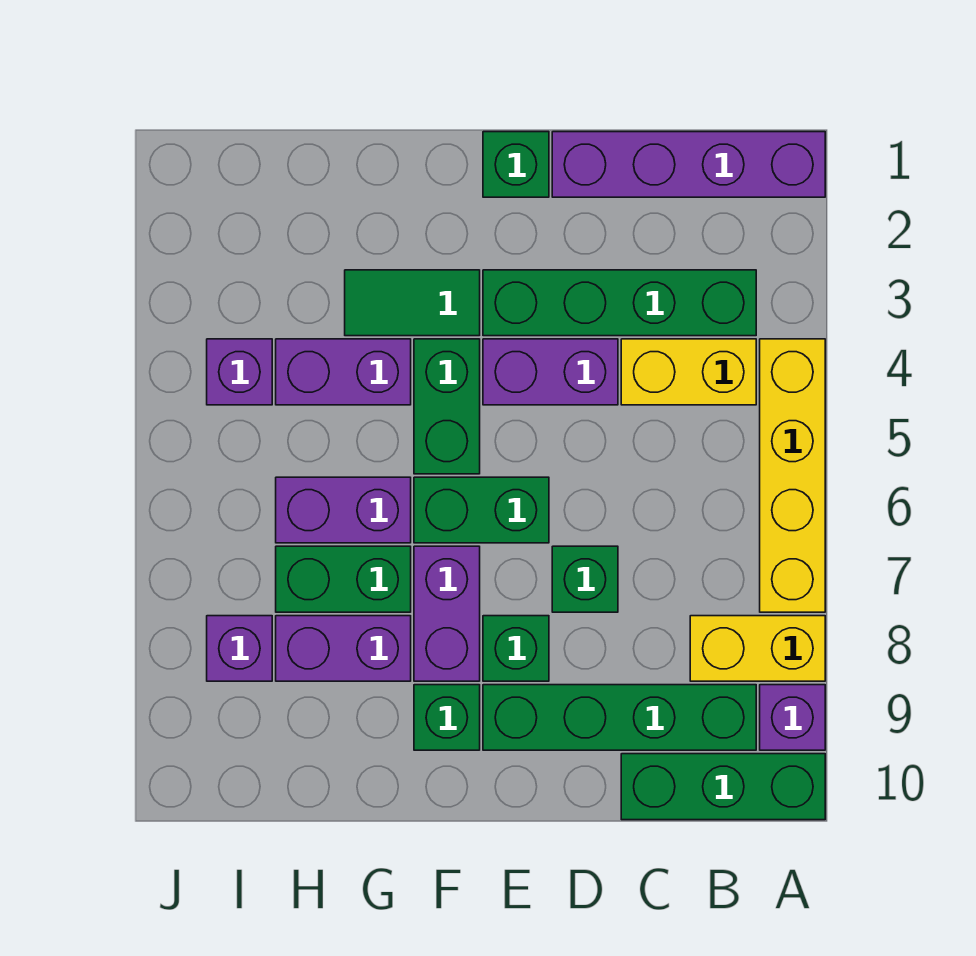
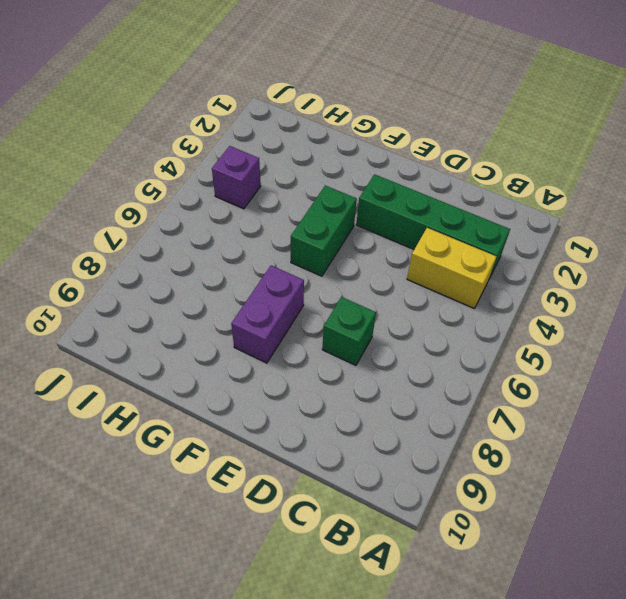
none -> purple brick A1:D1 level 1
none -> yellow brick A4:A7 level 1
none -> yellow brick A8:B8 level 1

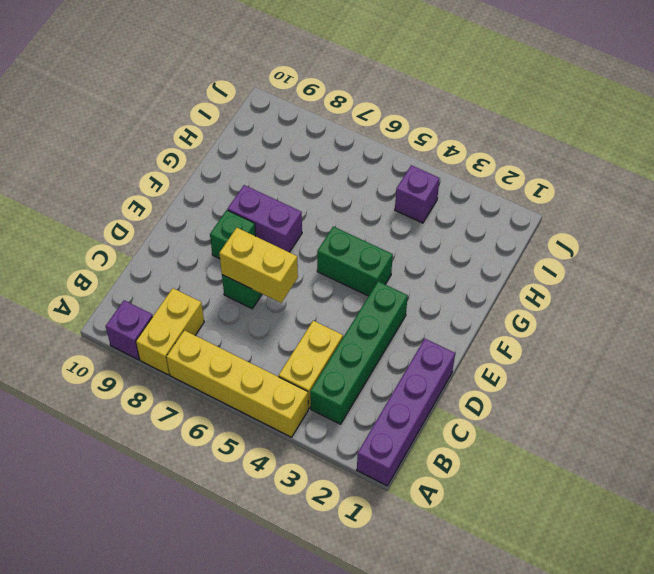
yellow brick D6:D7 level 2 -> none
none -> green brick A10:C10 level 1
none -> green brick B9:E9 level 1
none -> purple brick D4:E4 level 1

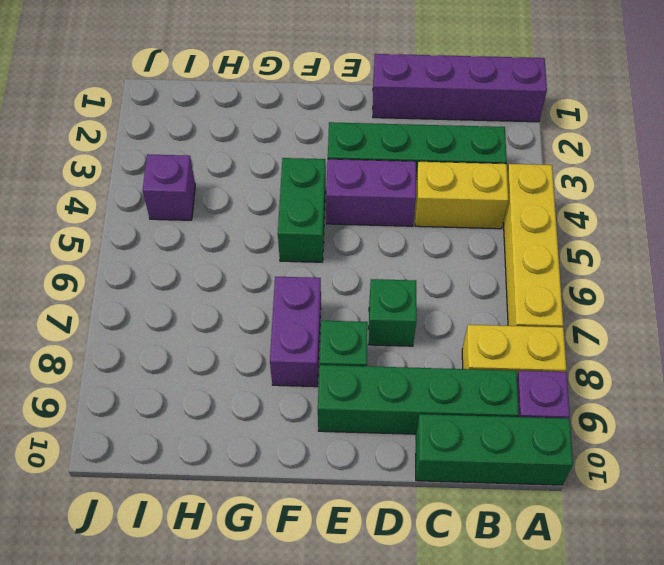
none -> green brick E1 level 1
none -> green brick E6:F6 level 1
none -> green tile F3:G3 level 1

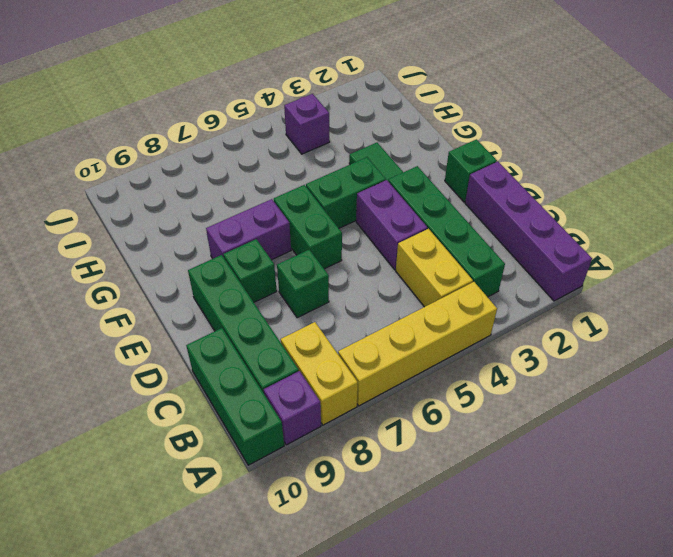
none -> green brick F9 level 1
none -> purple brick G4:H4 level 1
none -> purple brick G6:H6 level 1

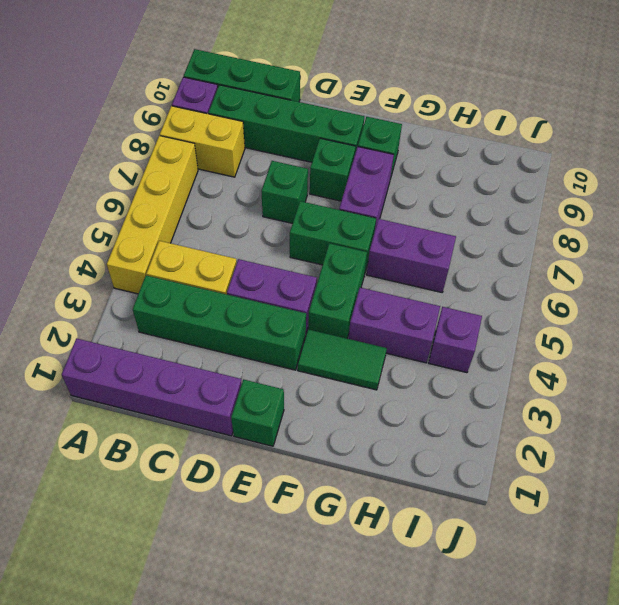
none -> green brick G7:H7 level 1
none -> purple brick G8:H8 level 1
none -> purple brick I8 level 1

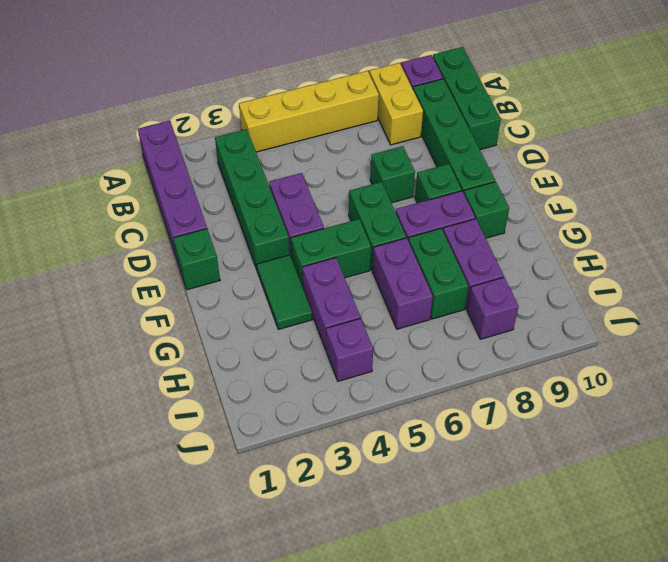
none -> yellow brick B4:C4 level 1

